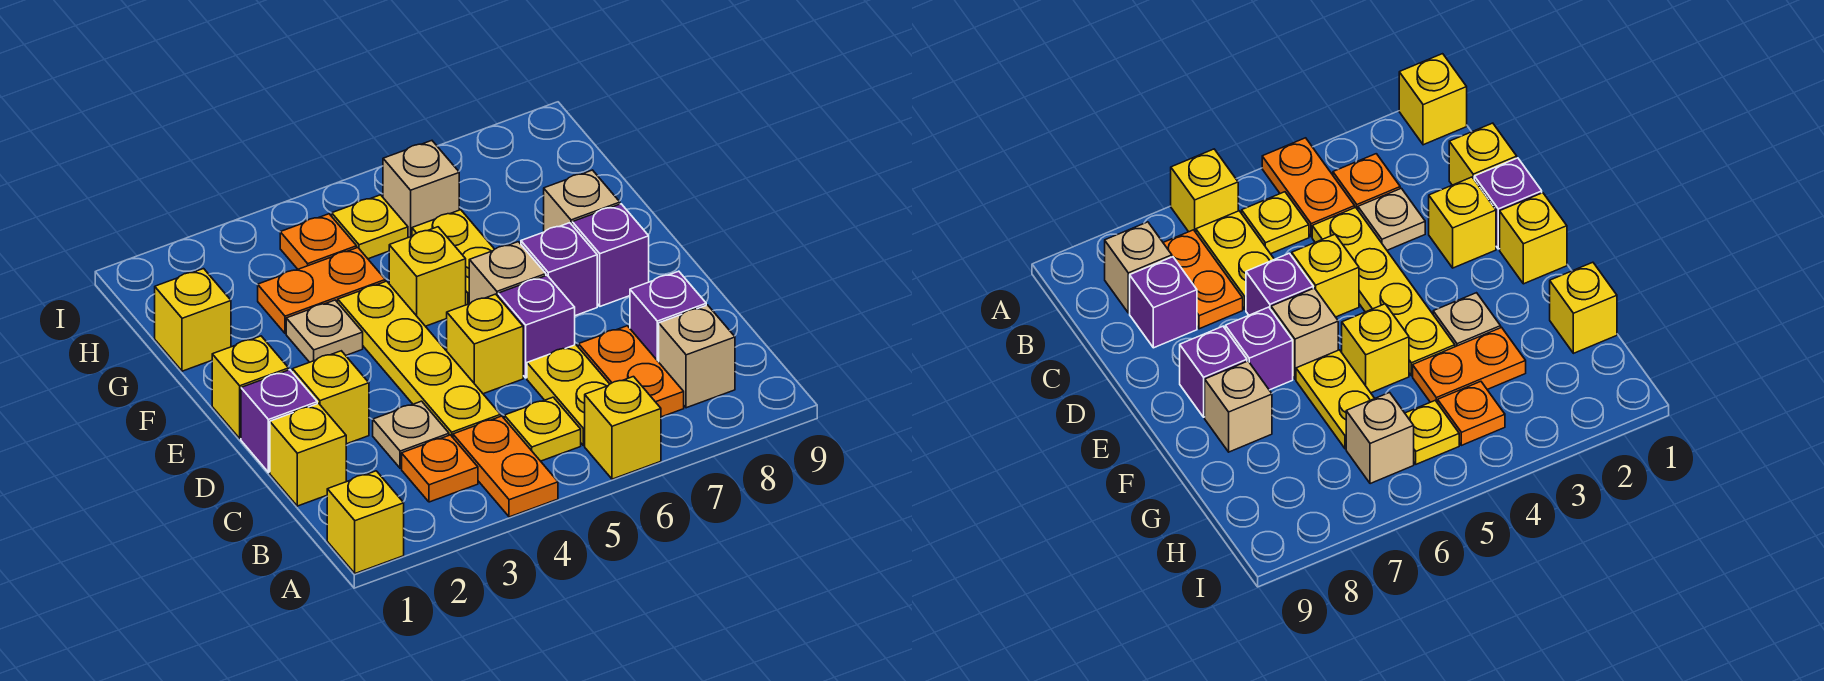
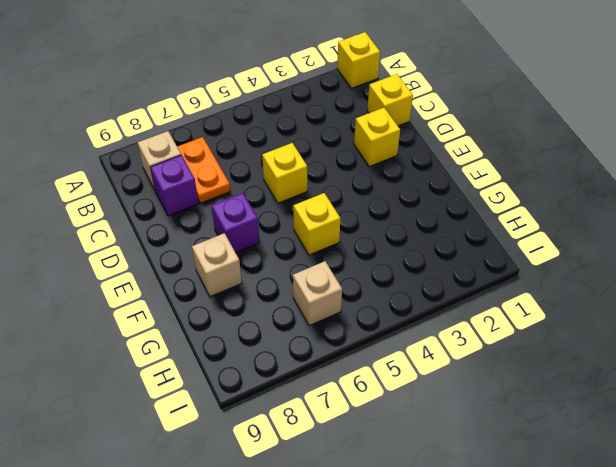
none -> orange plate A4:B4 level 1
none -> yellow brick A6 level 1
none -> orange plate B3 level 1

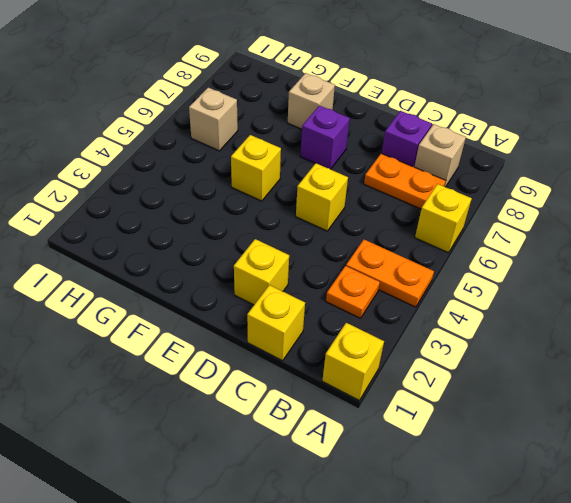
none -> yellow plate B5 level 1
none -> yellow plate B6:C6 level 1
none -> tan plate C3 level 1

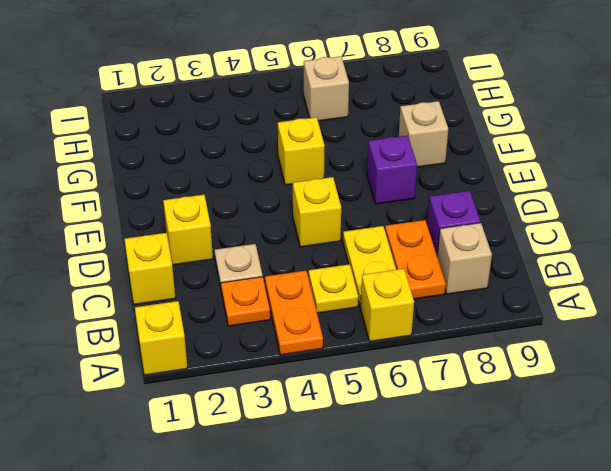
none -> yellow plate C4:F4 level 1
none -> purple brick D1 level 1
none -> purple brick D6 level 1

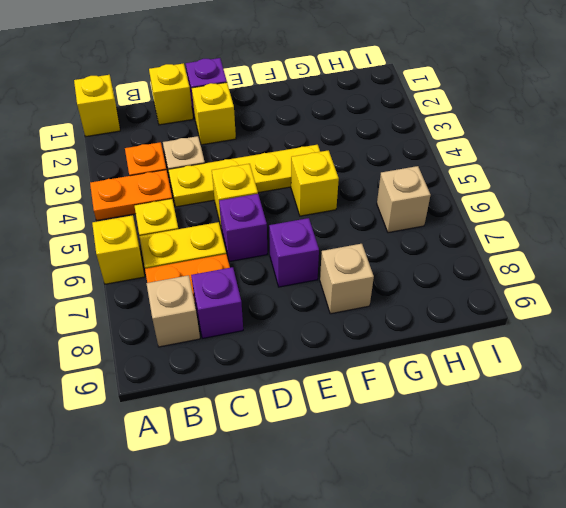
none -> yellow brick E1 level 1
none -> tan brick E6 level 1
none -> purple brick E8 level 1

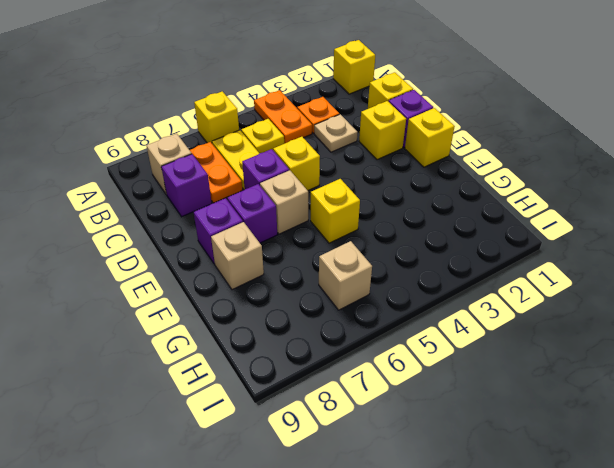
none -> yellow plate C4:F4 level 1
none -> tan plate F3 level 1
none -> yellow plate F6:G6 level 1

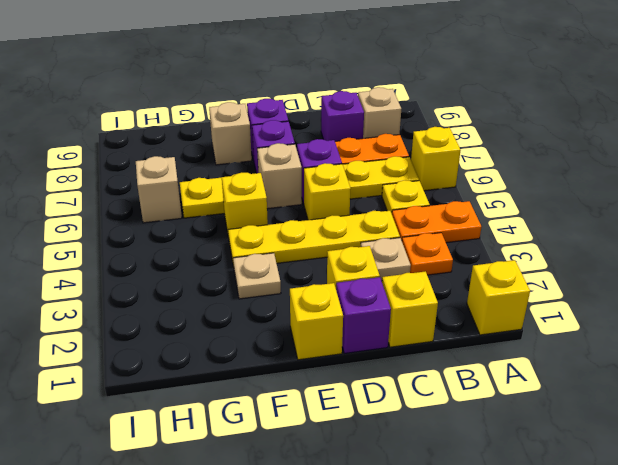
none -> yellow brick G1 level 1
none -> orange plate G3:G4 level 1
none -> orange plate H4 level 1

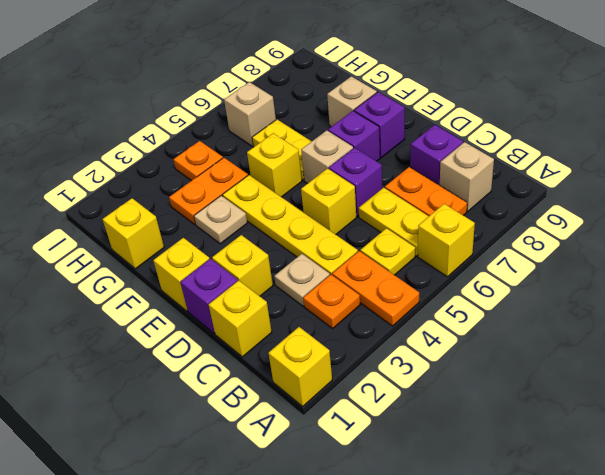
none -> yellow plate H5 level 1

